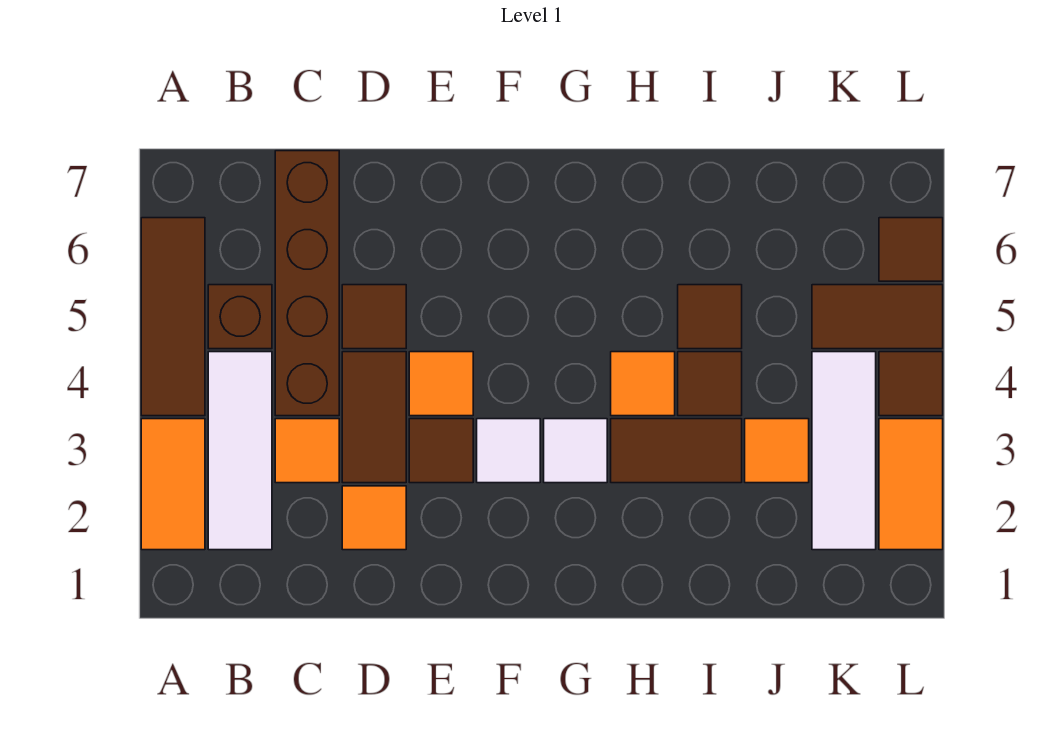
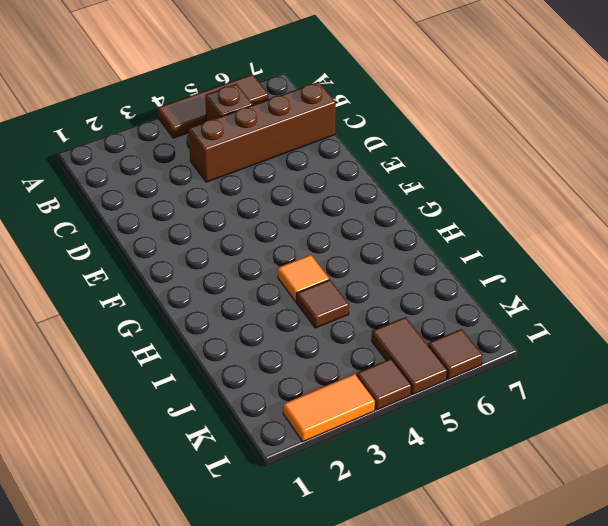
none -> orange tile A2:A3 level 1
none -> white tile B2:B4 level 1
none -> orange tile C3 level 1

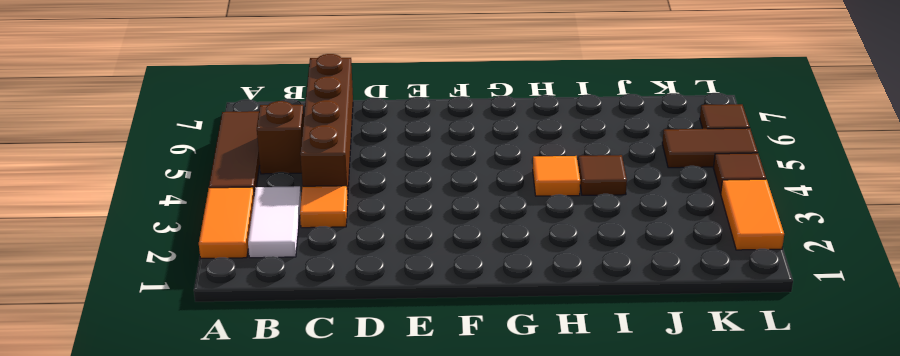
white tile B2:B3 level 1 -> white tile B2:B4 level 1
none -> orange tile D2 level 1
none -> brown tile D3:D4 level 1
none -> brown tile D5 level 1

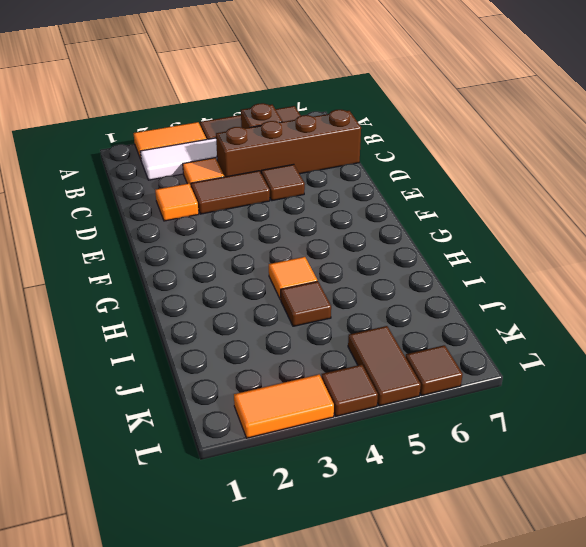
none -> brown tile E3 level 1
none -> orange tile E4 level 1
none -> white tile F3 level 1

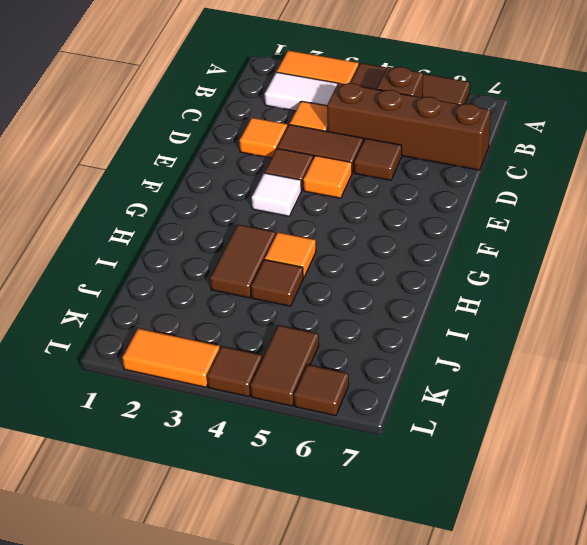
none -> white tile G3 level 1
none -> brown tile I5 level 1
none -> orange tile J3 level 1

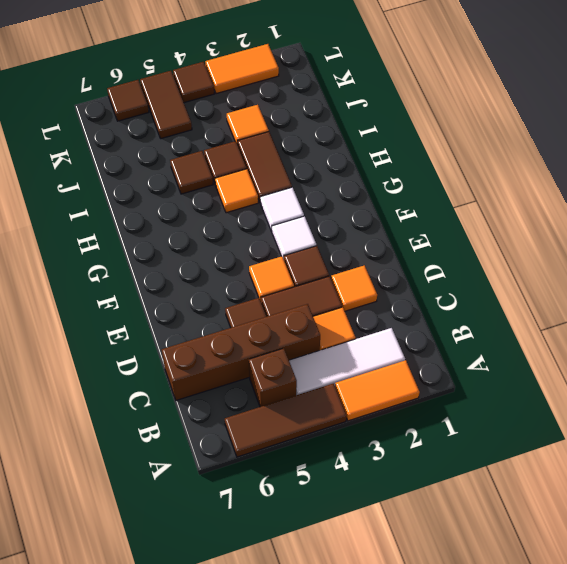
none -> white tile K2:K4 level 1

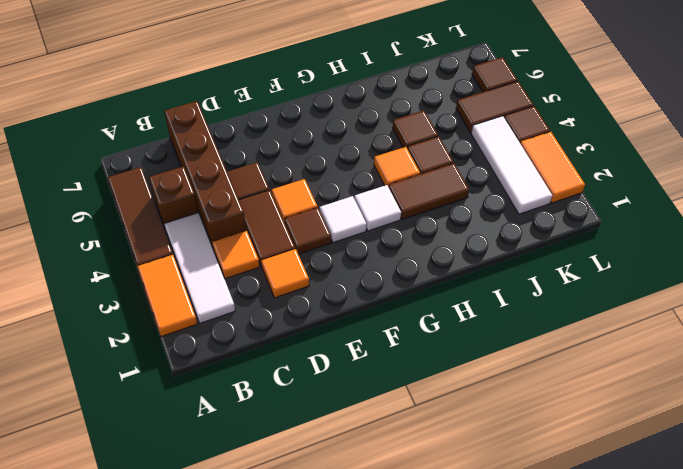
none -> orange tile J3 level 1

